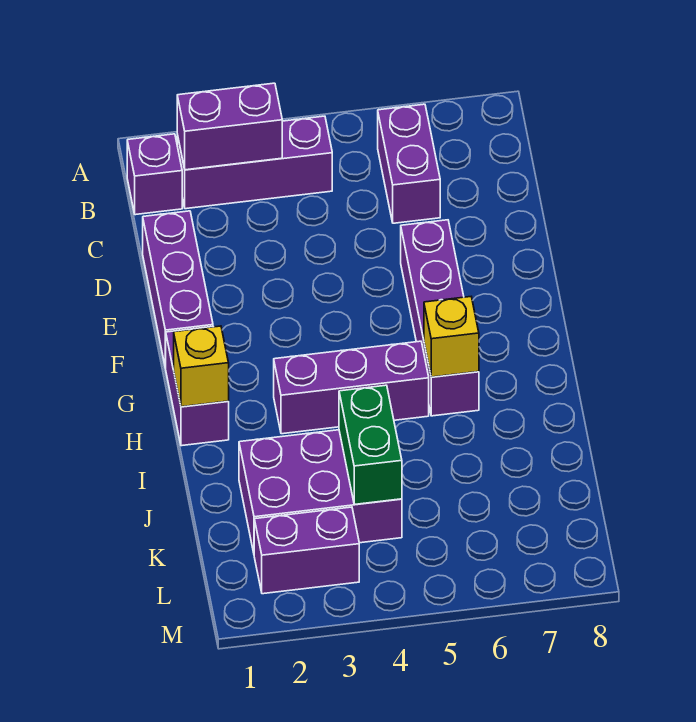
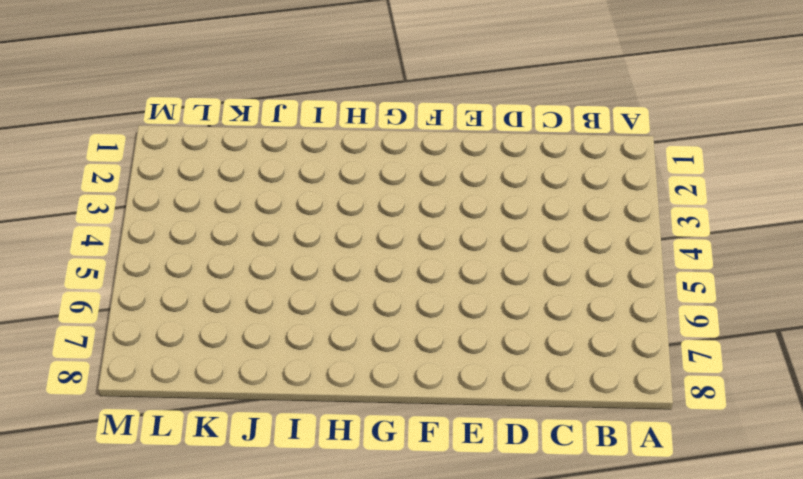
none -> purple brick B1 level 1
none -> purple brick B2:B4 level 1
none -> purple brick B6:C6 level 1

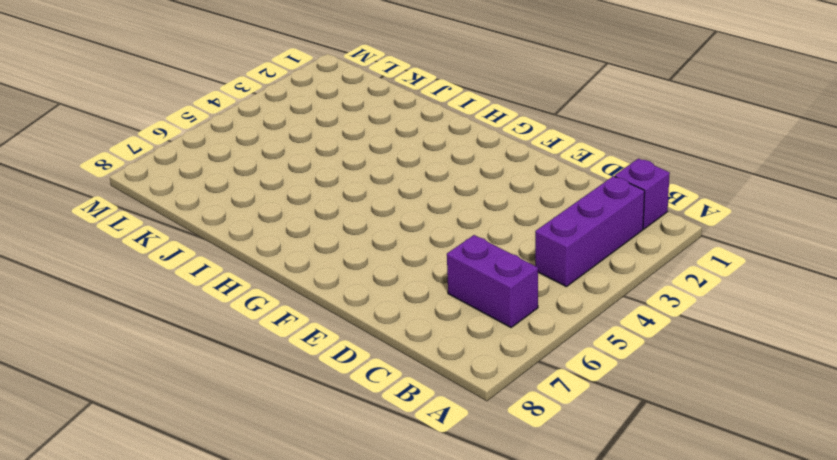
none -> purple brick D1:F1 level 1
none -> purple brick E6:H6 level 1
none -> purple brick G1:H1 level 1

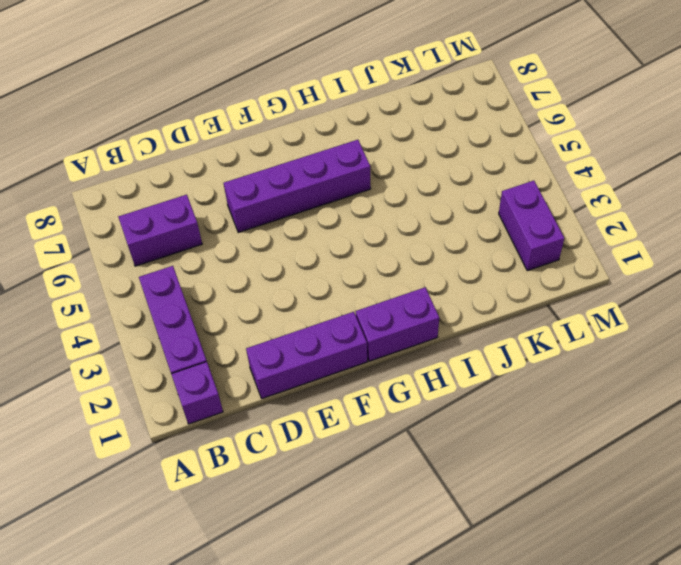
none -> purple brick H3:H5 level 1
none -> purple brick J2:K4 level 1
none -> purple brick B2:B3 level 2

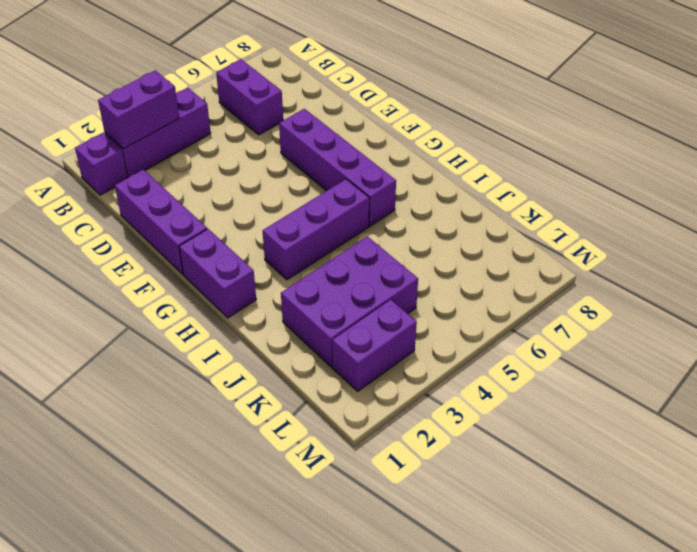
none -> yellow brick H1 level 2
none -> yellow brick H6 level 2
none -> green brick J4:K4 level 2

